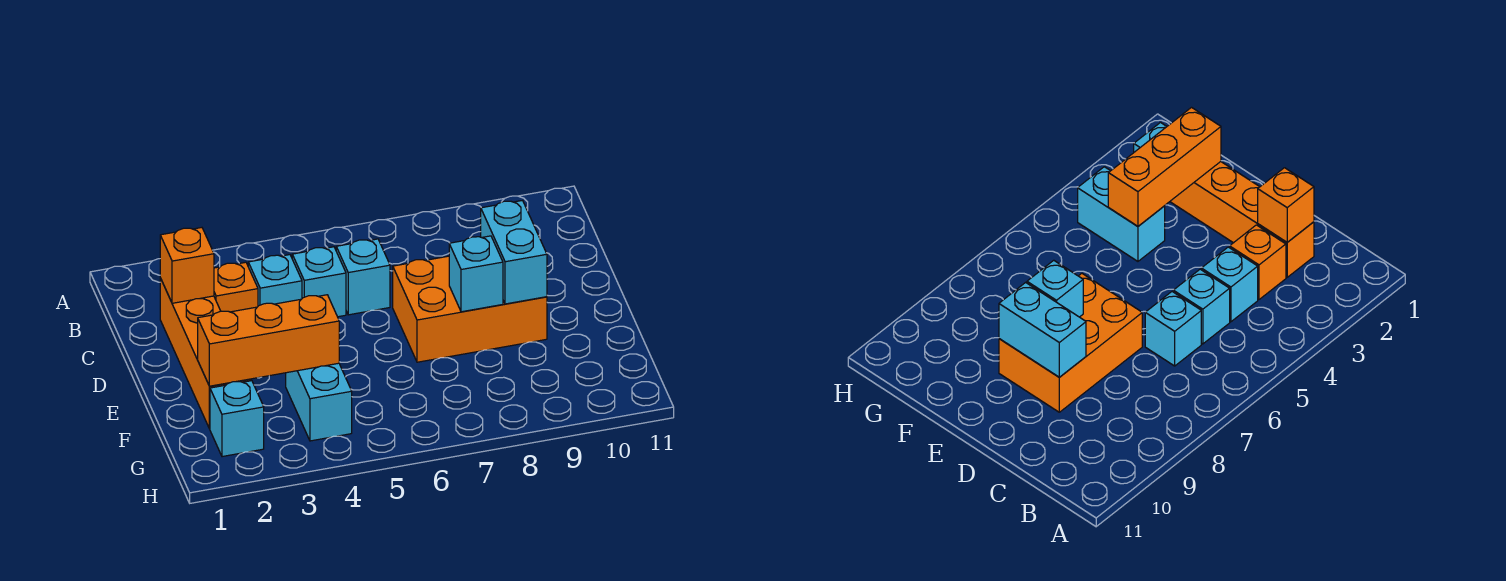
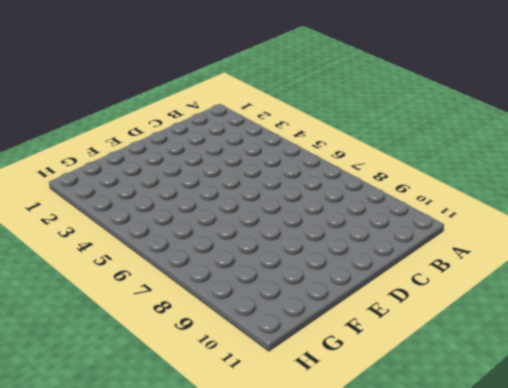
none -> orange brick C2:F2 level 1
none -> orange brick C3 level 1
none -> cyan brick C4 level 1

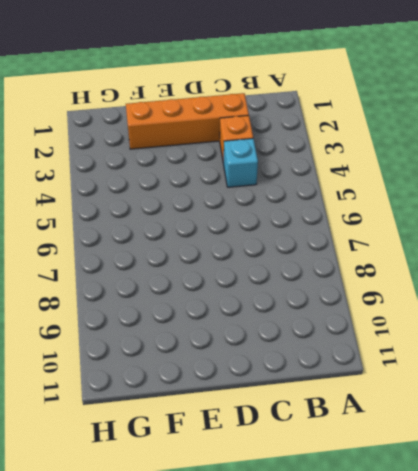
none -> cyan brick C5 level 1
none -> cyan brick C6 level 1
none -> orange brick D7:E9 level 1

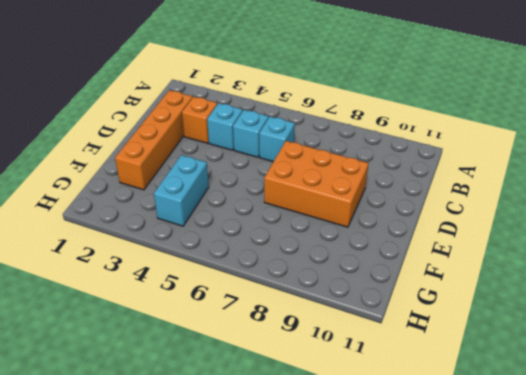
none -> cyan brick G2 level 1
none -> orange brick C2 level 2
none -> cyan brick D9:E9 level 2

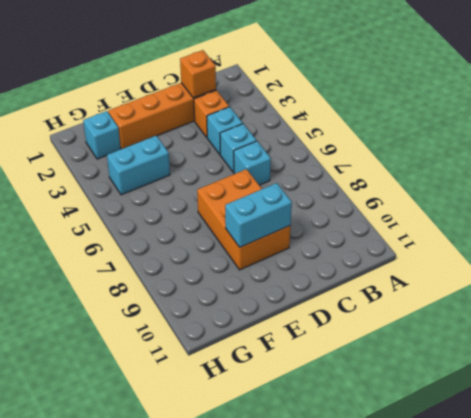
none -> cyan brick E8 level 2
none -> orange brick F2:F4 level 2

